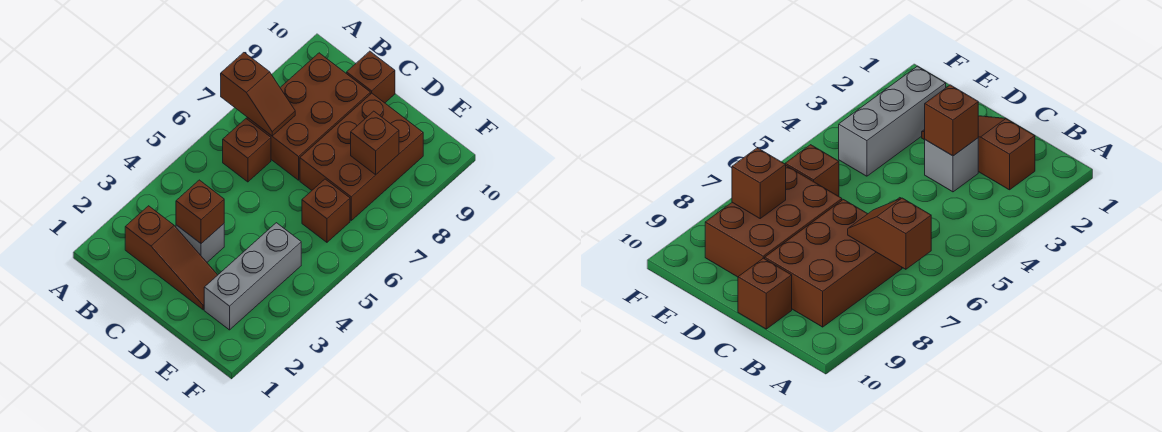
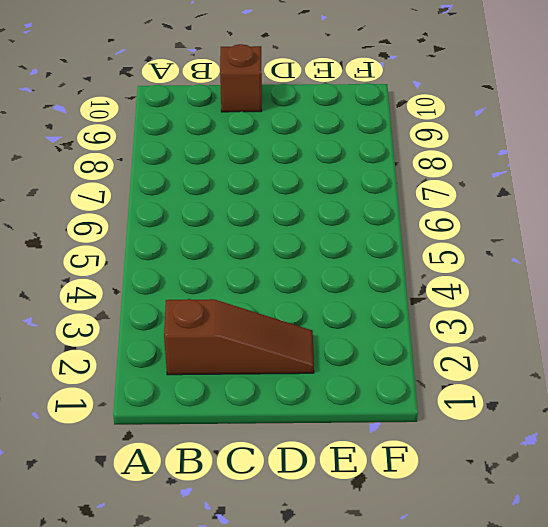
none -> brown brick B6 level 1
none -> brown brick B7:C9 level 1

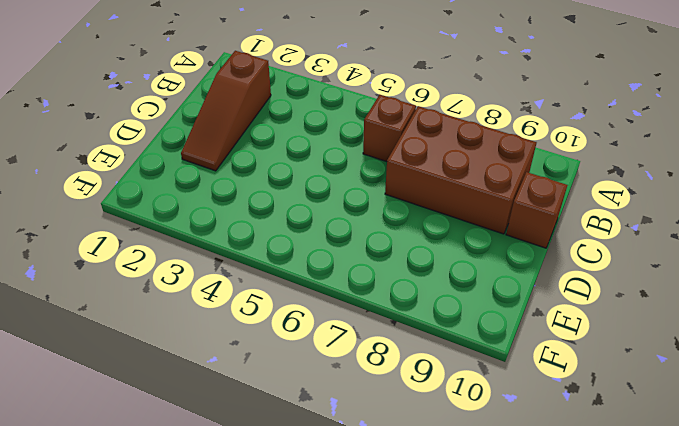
none -> grey brick C3 level 1
none -> brown brick D7:E9 level 1

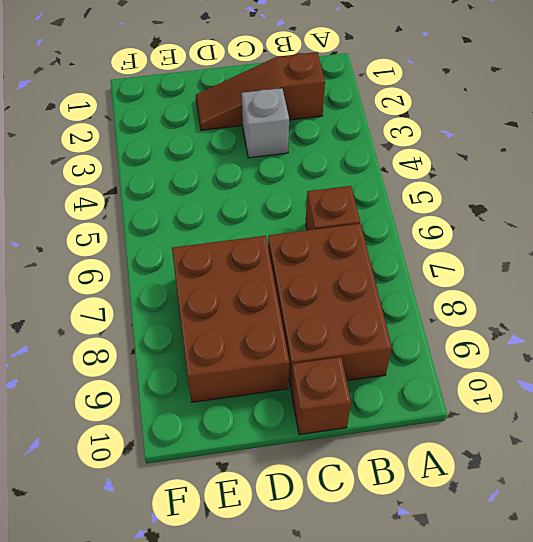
none -> grey brick E2:E4 level 1
none -> brown brick E6 level 1

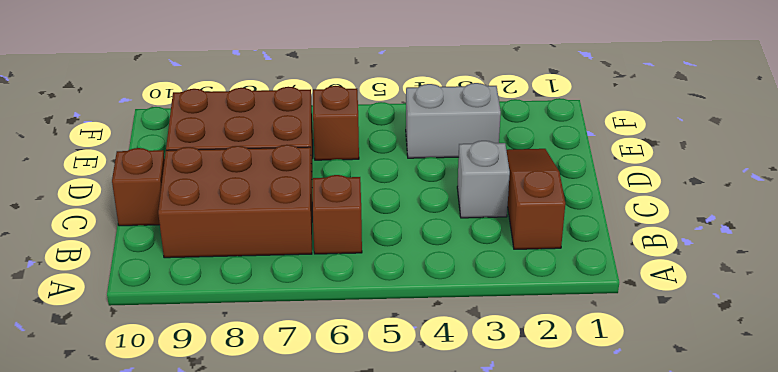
grey brick E3:E4 level 1 -> grey brick E2:E4 level 1
none -> brown slope A7:B7 level 2 top A
none -> brown brick C3 level 2

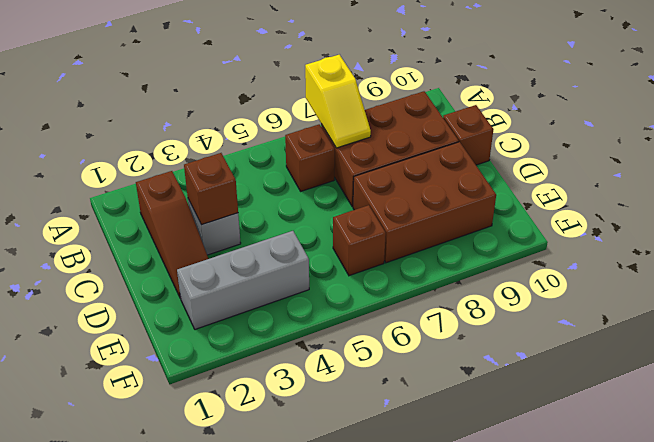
yellow slope A7:B7 level 2 top A -> brown slope A7:B7 level 2 top A
none -> brown brick E8 level 2

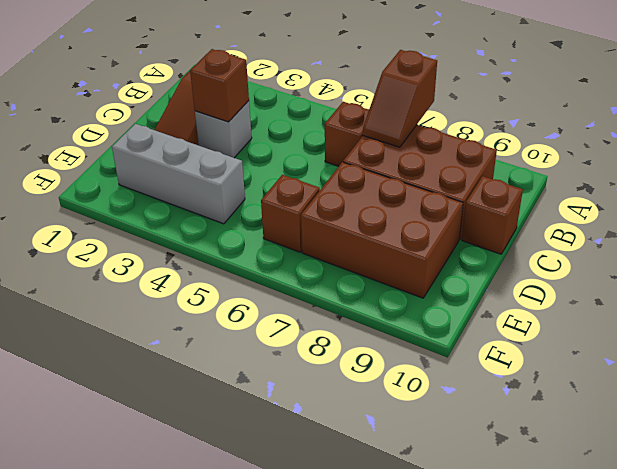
none -> brown brick E8 level 2

